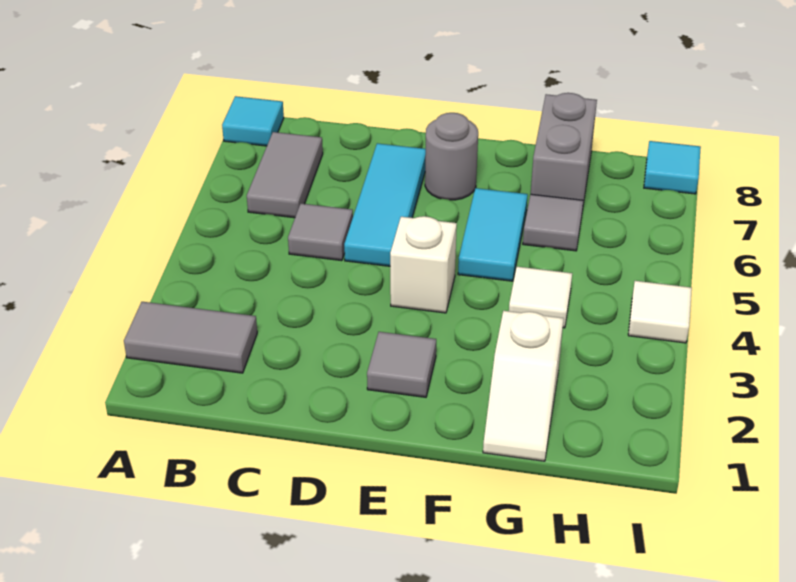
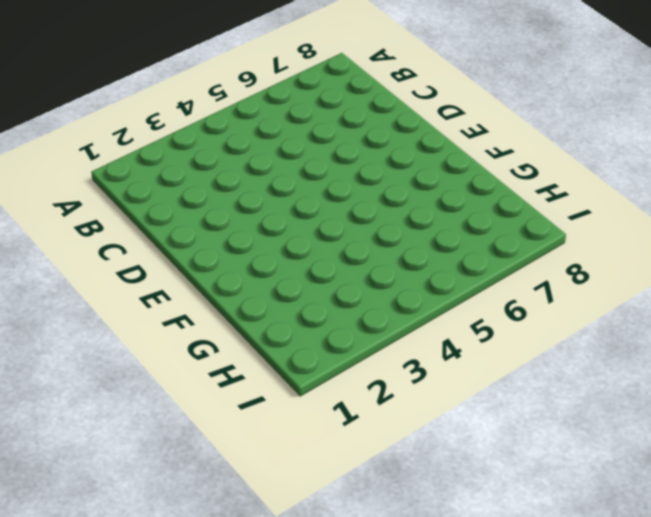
none -> grey tile A2:B2 level 1
none -> cyan tile A8 level 1
none -> grey tile B6:B7 level 1

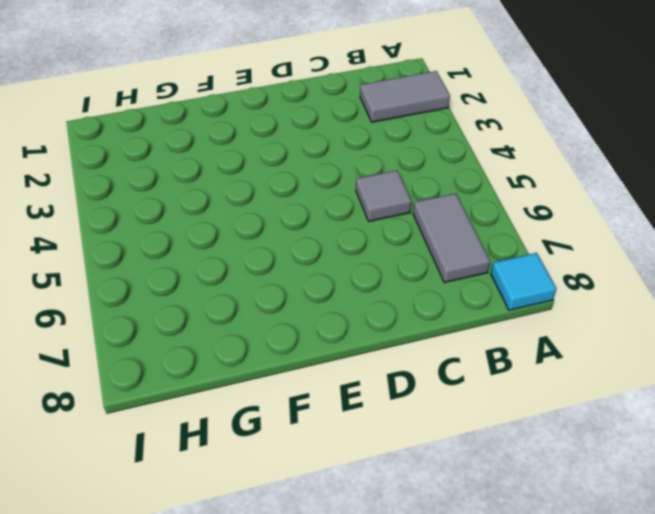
none -> cyan tile D5:D7 level 1
none -> grey tile E2 level 1
none -> white brick E4 level 1

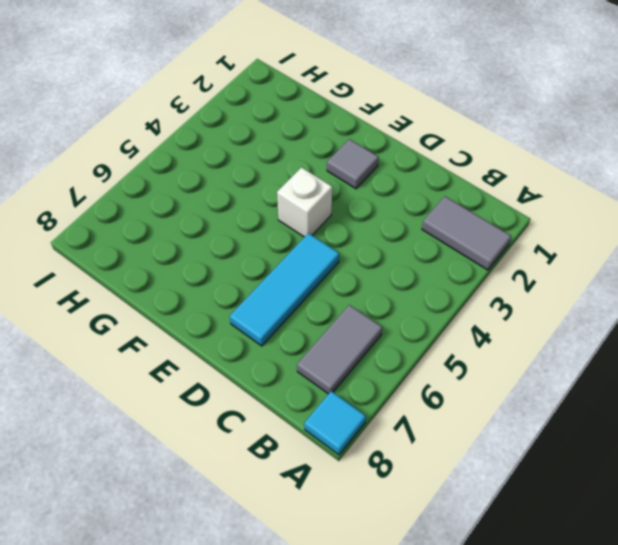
none -> grey tile C5 level 1
none -> grey round brick E7 level 1
none -> cyan tile F5:F6 level 1

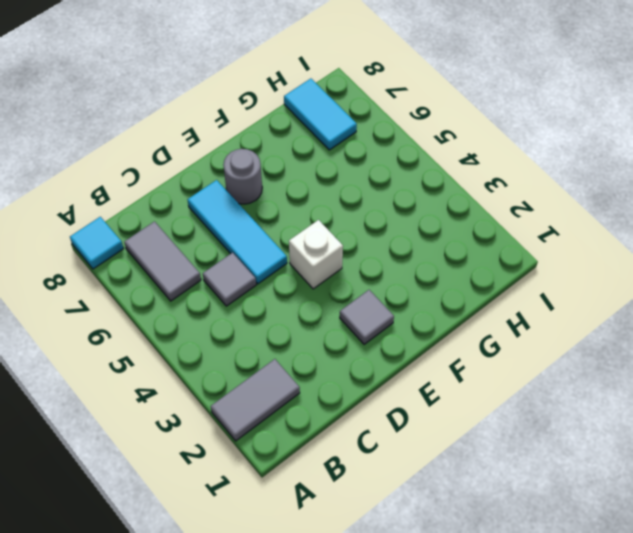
cyan tile H7:H8 level 1 -> cyan tile F5:F6 level 1
none -> white slope G1:G2 level 1 top 2
none -> white tile G4 level 1
none -> grey tile G6 level 1

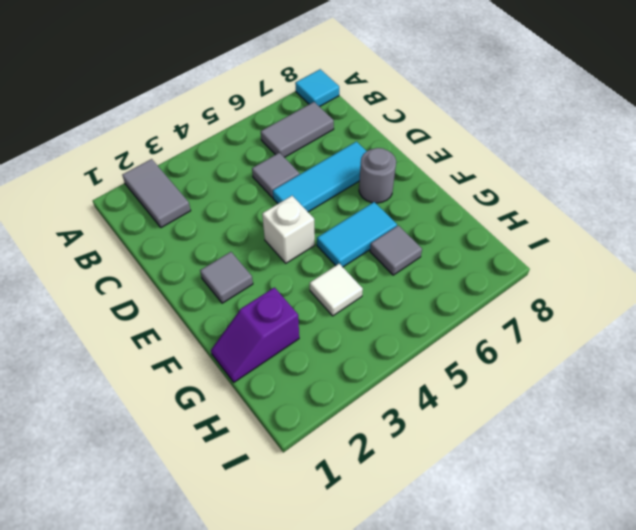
purple slope G1:G2 level 1 top 2 -> white slope G1:G2 level 1 top 2
none -> grey brick G7:G8 level 1
none -> white tile I4 level 1
none -> cyan tile I8 level 1

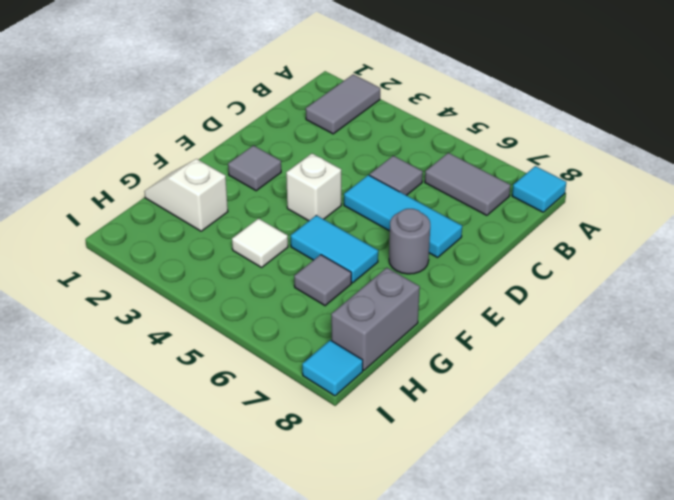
grey brick G8:H8 level 1 -> grey brick G7:G8 level 1
none -> white tile I4 level 1

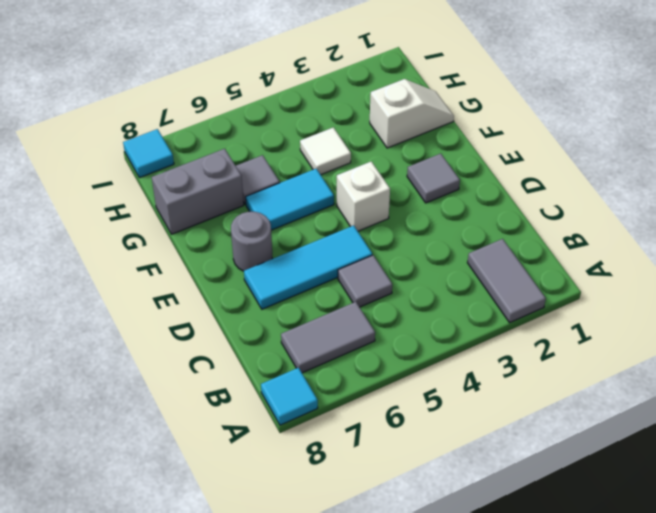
none -> white tile I4 level 1

